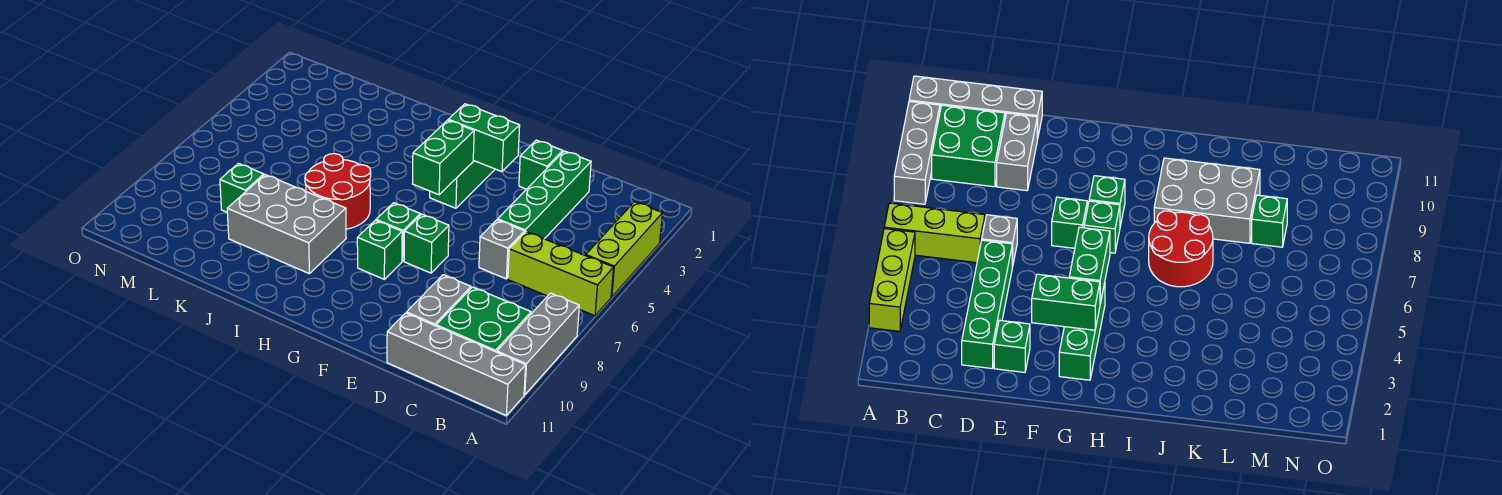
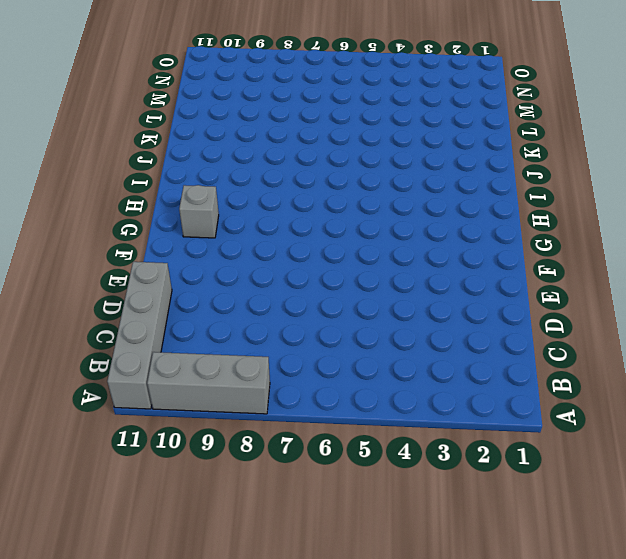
grey brick G10 level 1 -> grey brick D6 level 1
none -> lime brick A3:A5 level 1
none -> lime brick A6:C6 level 1
none -> green brick B9:C10 level 1

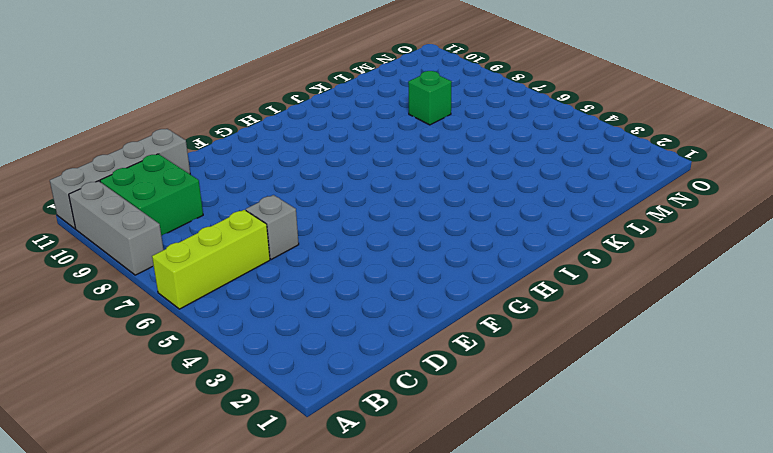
none -> lime brick A3:A5 level 1
none -> green brick D2:D5 level 1
none -> grey brick D9:D10 level 1

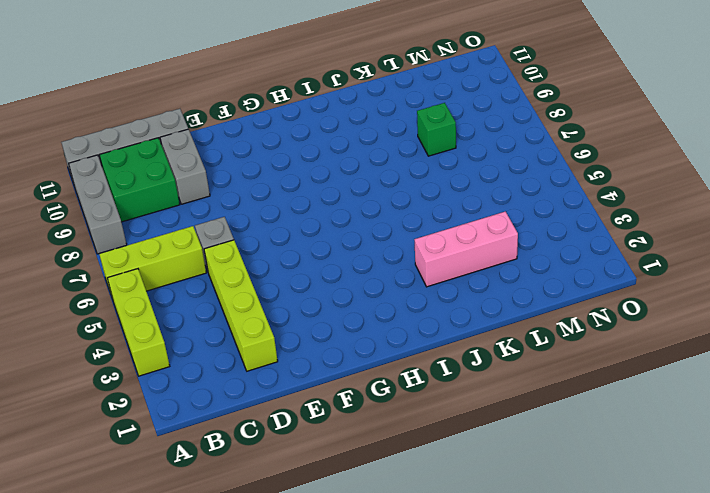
lime brick D2:D5 level 1 -> green brick D2:D5 level 1
pink brick J3:L3 level 1 -> none
none -> green brick E2 level 1
none -> green brick F7 level 1
none -> green brick G2:G4 level 1

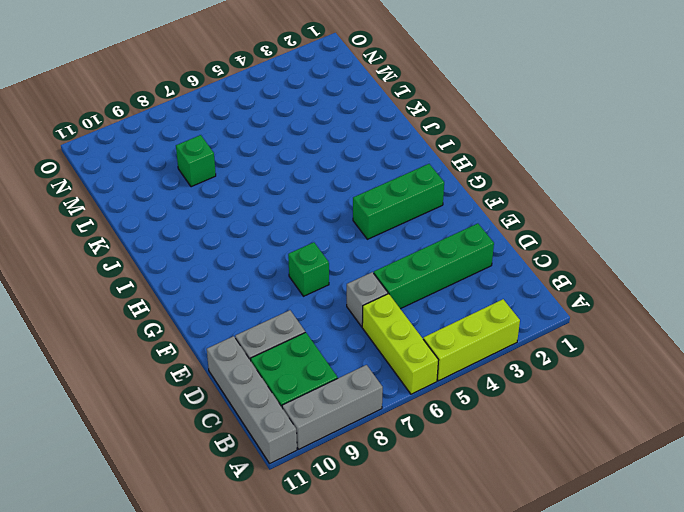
none -> green brick E2 level 1
none -> green brick G7 level 1
none -> green brick G8 level 1

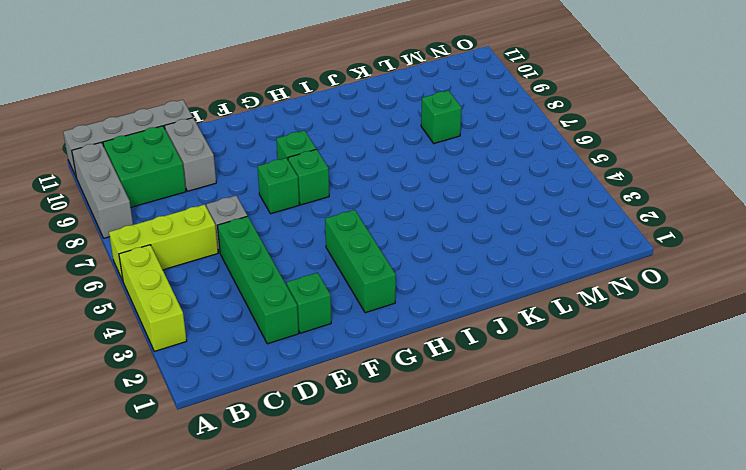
none -> red round brick I6:J7 level 1
none -> grey brick I8:K9 level 1
none -> green brick F3:G3 level 2

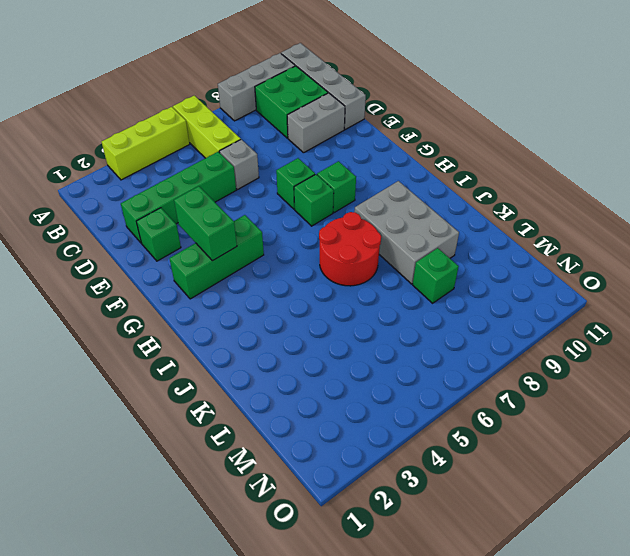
none -> green brick G4:G5 level 2

